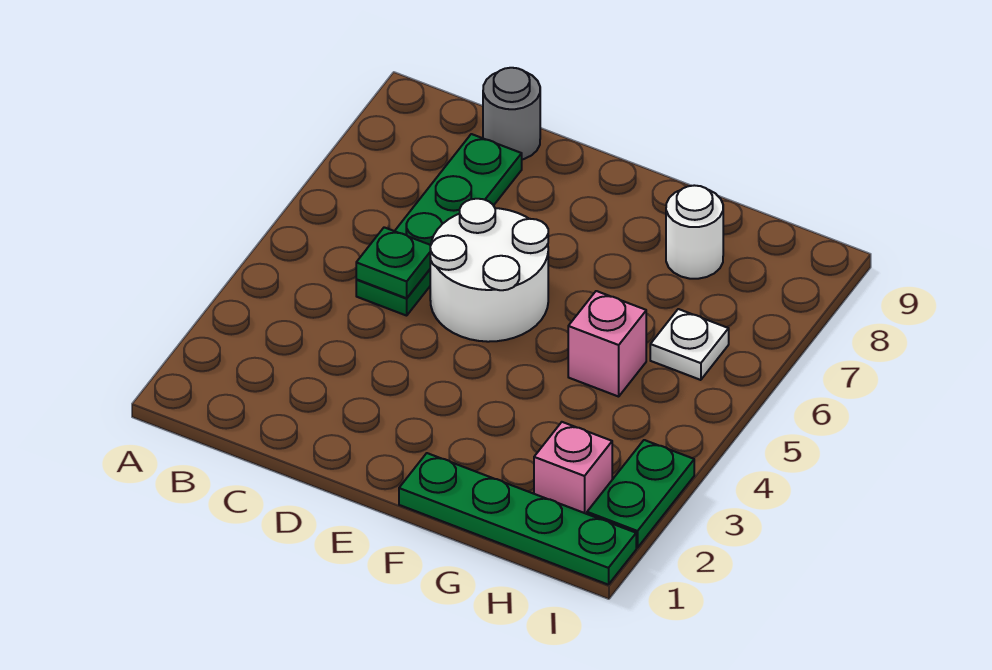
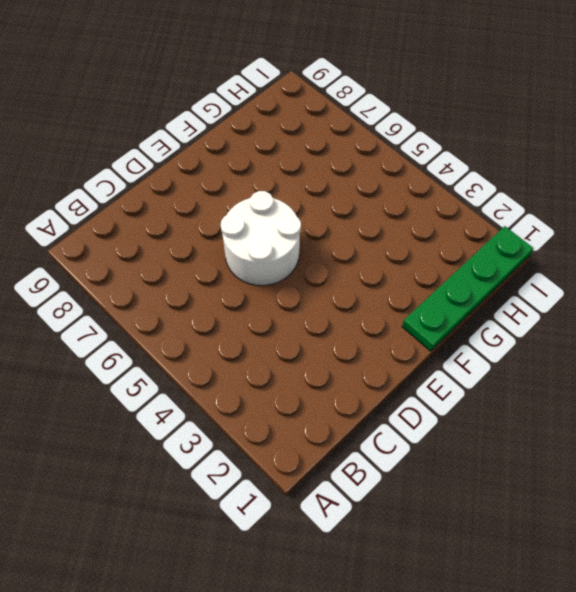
none -> green plate C5:C8 level 1
none -> grey round brick C9 level 1

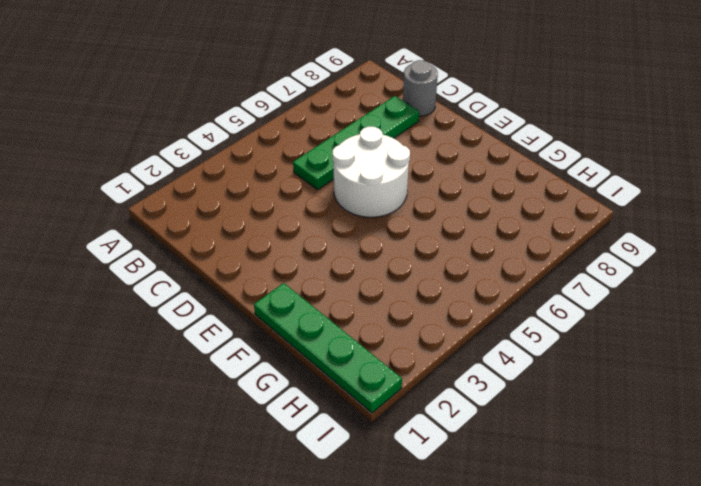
none -> pink brick G5 level 1
none -> white round brick G8 level 1

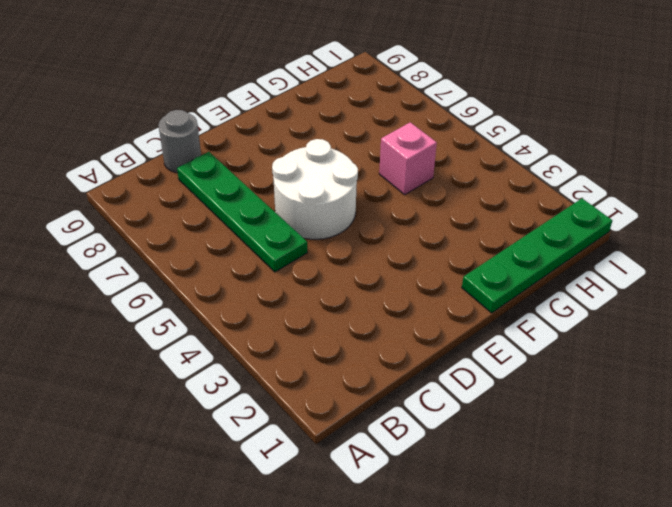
none -> white round brick G8 level 1
none -> pink brick H2 level 1

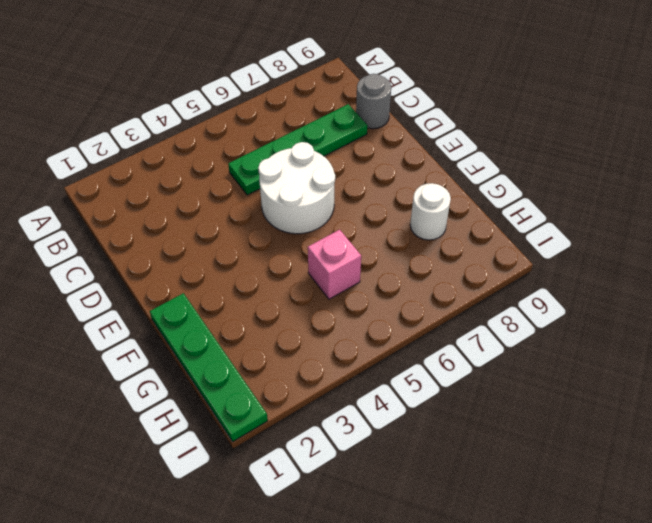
none -> pink brick H2 level 1
none -> white plate H6 level 1

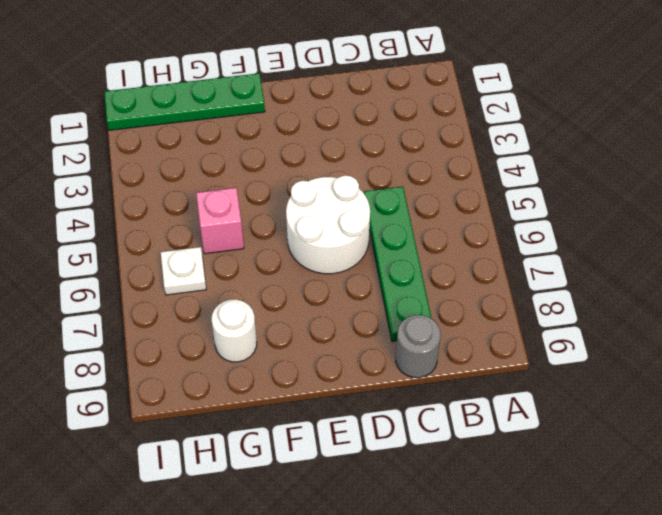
none -> pink brick H2 level 1
none -> green plate I2:I3 level 1

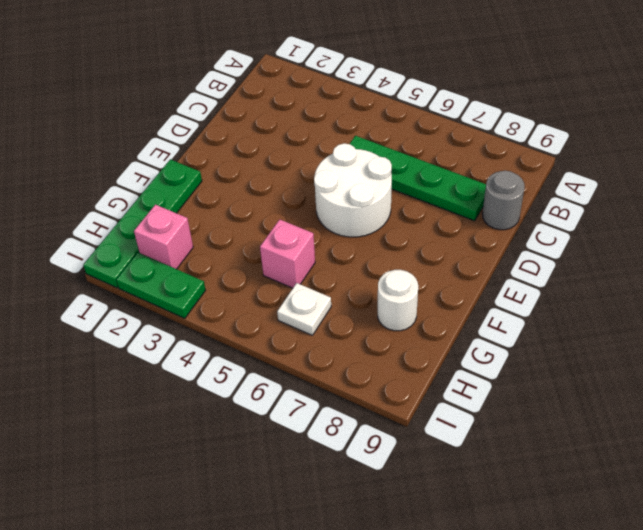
none -> green plate C5 level 2

